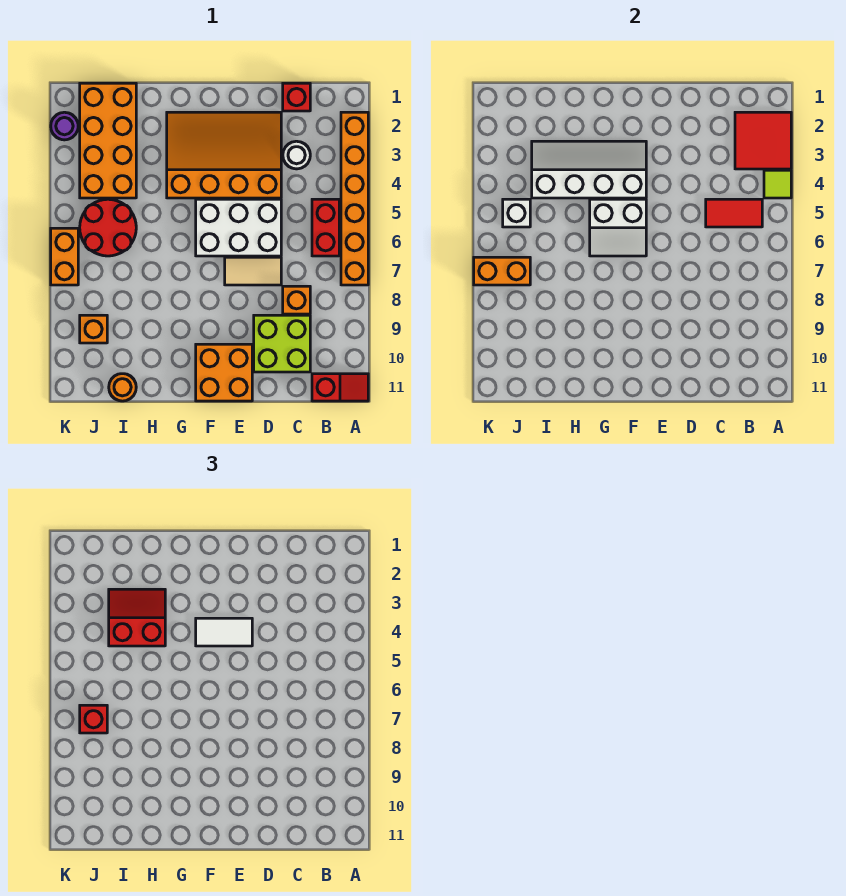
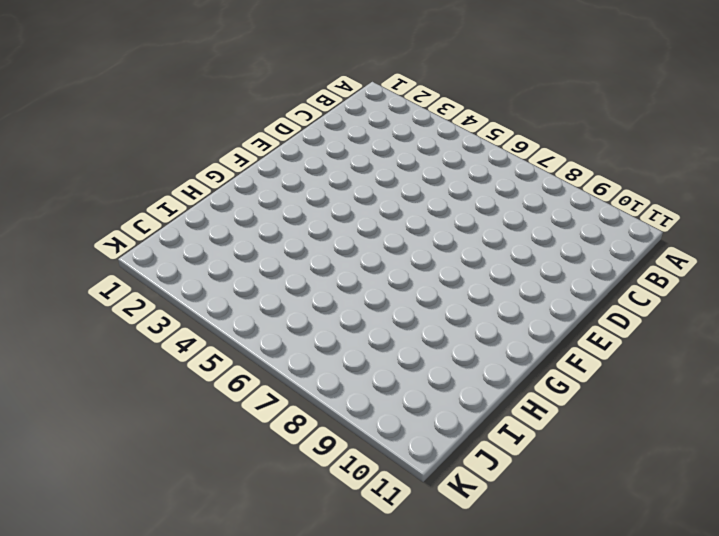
none -> orange brick A2:A7 level 1
none -> red slope A11:B11 level 1 top B
none -> red brick B5:B6 level 1

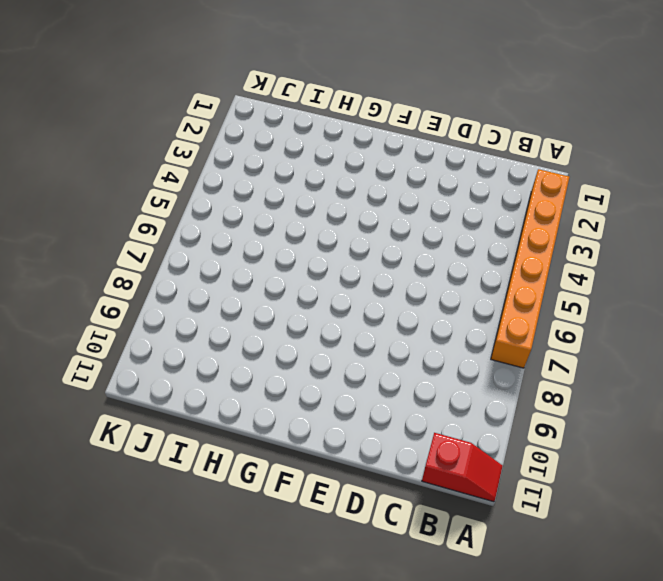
none -> red brick B5:B6 level 1
none -> red brick C1 level 1
none -> white round brick C3 level 1

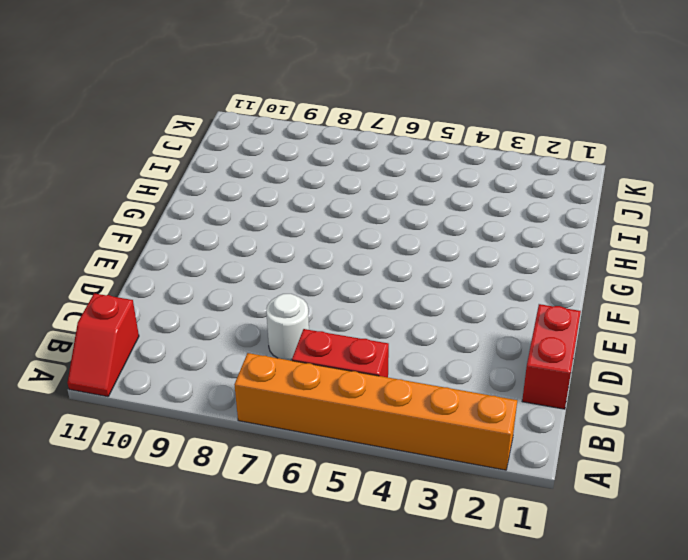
red brick C1:D1 level 1 -> red brick C1 level 1
white round brick C7 level 1 -> white round brick C3 level 1
none -> orange brick C8 level 1
none -> lime brick C9:D10 level 1
none -> orange slope D2:G4 level 1 top 4

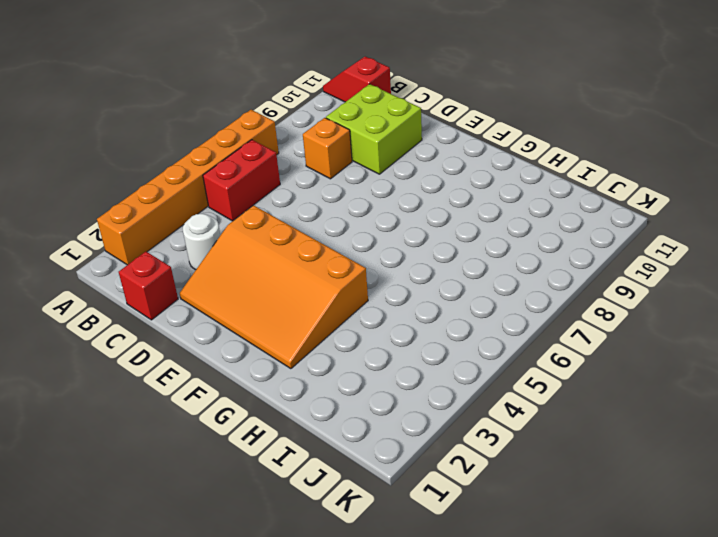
none -> white brick D5:F6 level 1
none -> tan tile D7:E7 level 1
none -> orange brick E10:F11 level 1

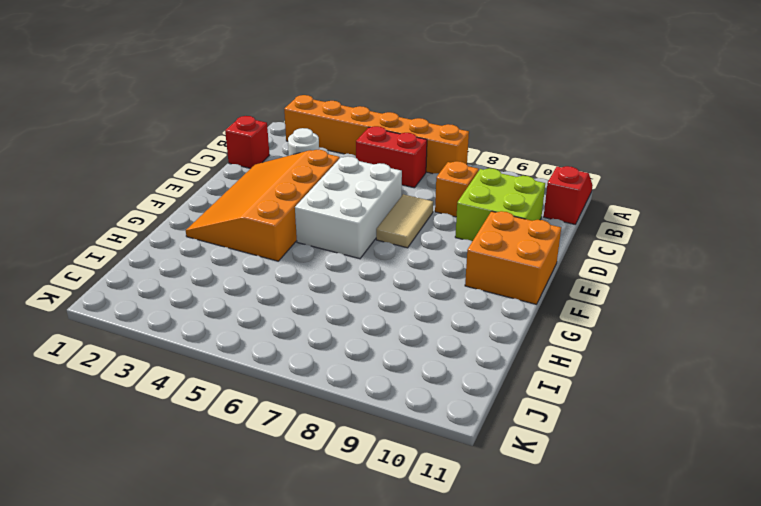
none -> orange brick I1:J4 level 1
none -> red round brick I5:J6 level 1
none -> orange round brick I11 level 1

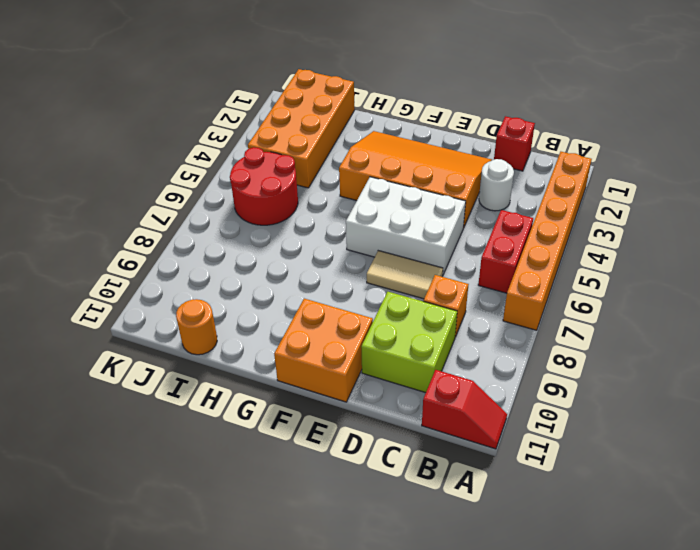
none -> orange brick J9 level 1
none -> purple round brick K2 level 1
none -> orange brick K6:K7 level 1

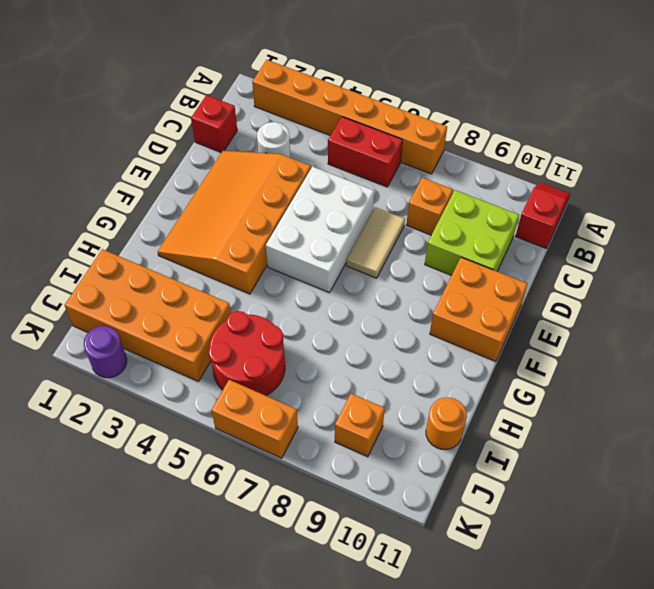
none -> red tile A2:B3 level 2
none -> lime tile A4 level 2
none -> red tile B5:C5 level 2

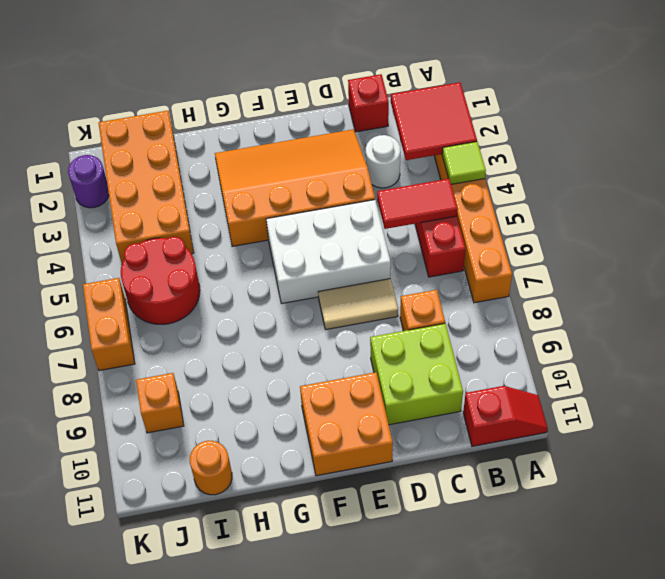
none -> white slope F3:I4 level 2 top 4
none -> white slope F5:G6 level 2 top 5
none -> white brick J5 level 2

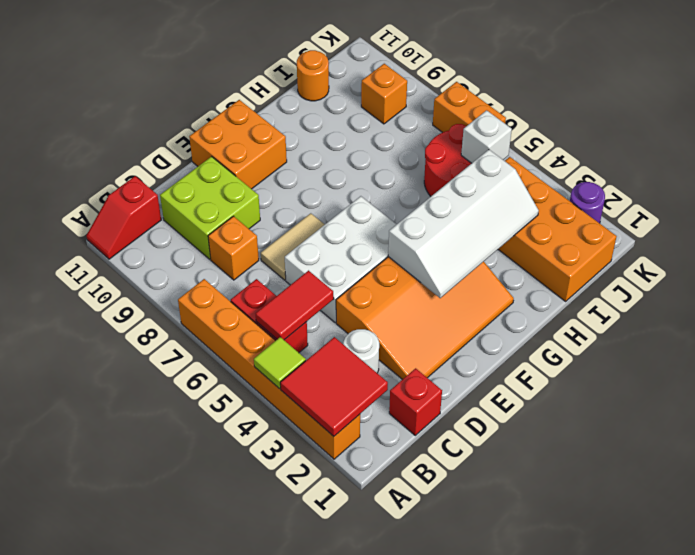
none -> white slope F5:G6 level 2 top 5
none -> orange brick J7:K7 level 2
none -> white tile E4:F4 level 3

